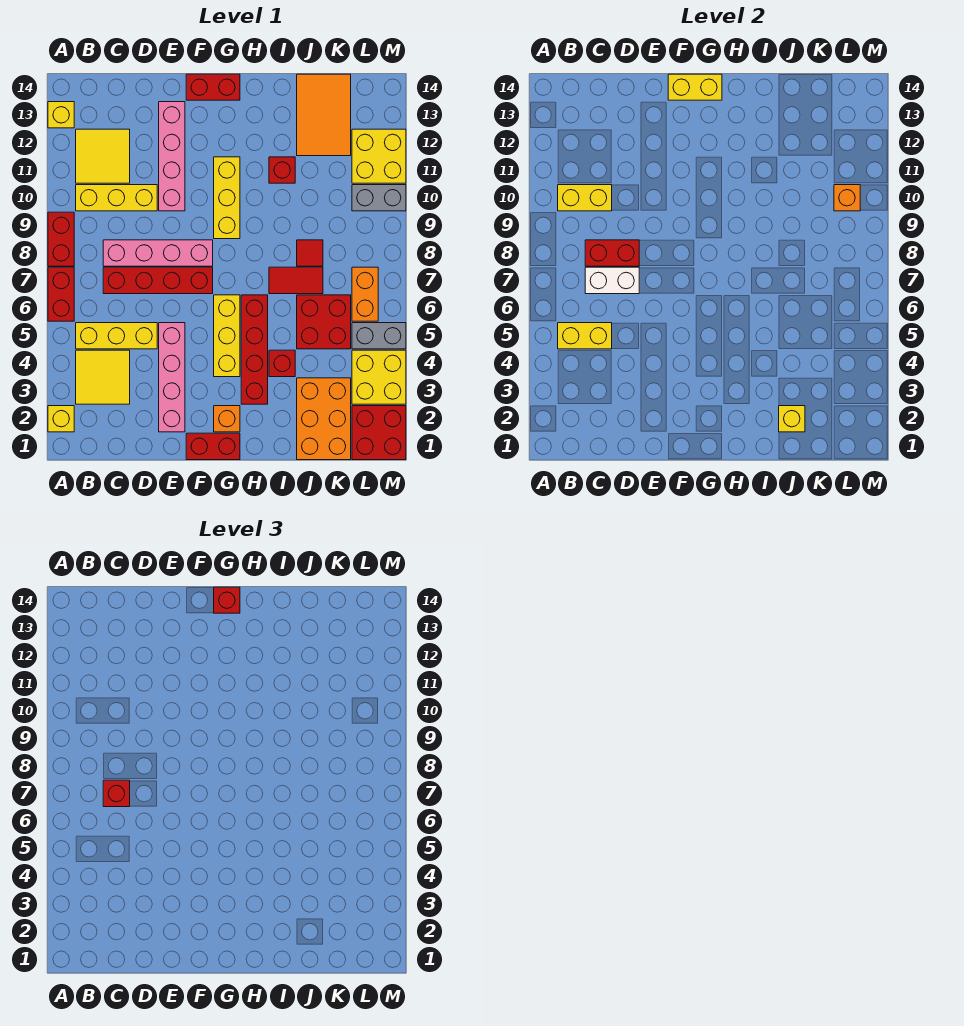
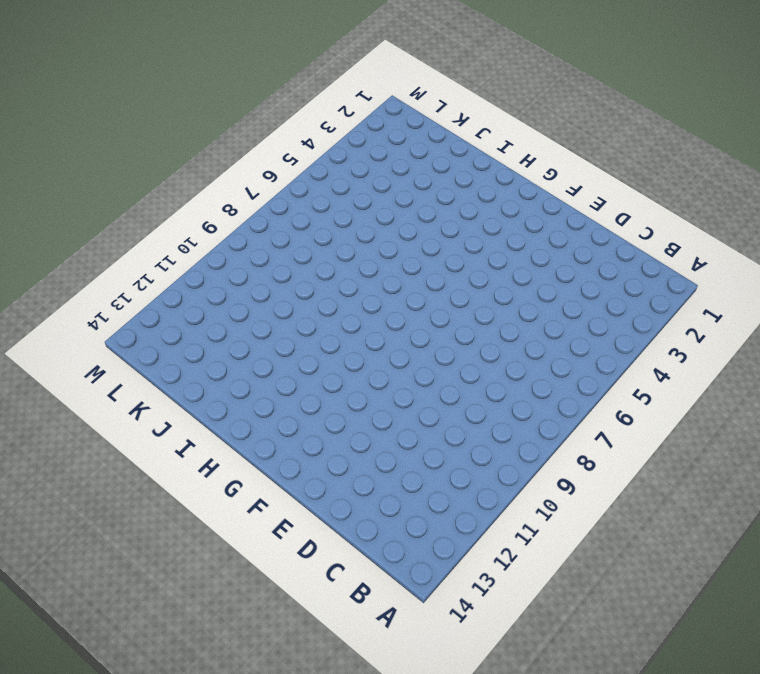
none -> yellow brick A2 level 1
none -> red brick A6:A7 level 1
none -> red brick A8:A9 level 1
none -> yellow brick A13 level 1

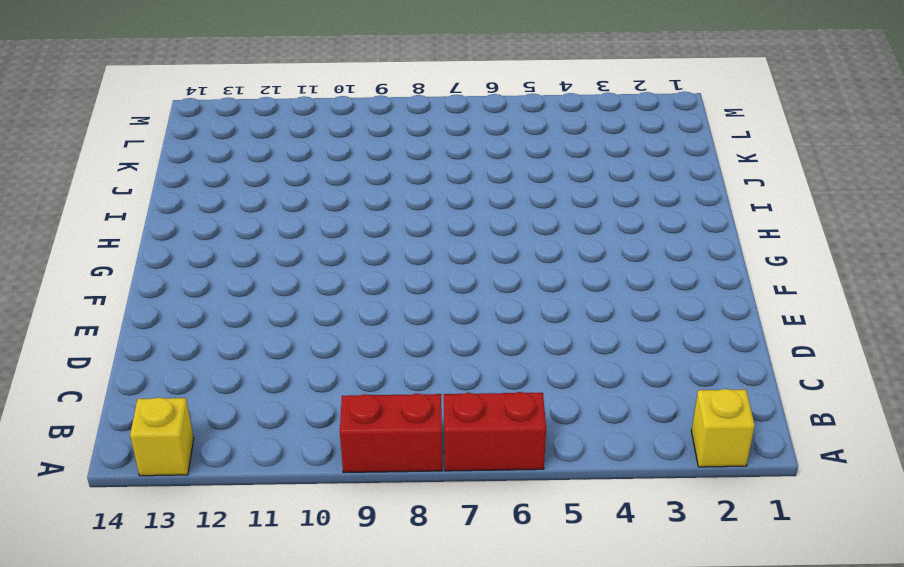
none -> yellow tile B3:C4 level 1
none -> yellow brick B5:D5 level 1
none -> yellow brick B10:D10 level 1
none -> yellow tile B11:C12 level 1

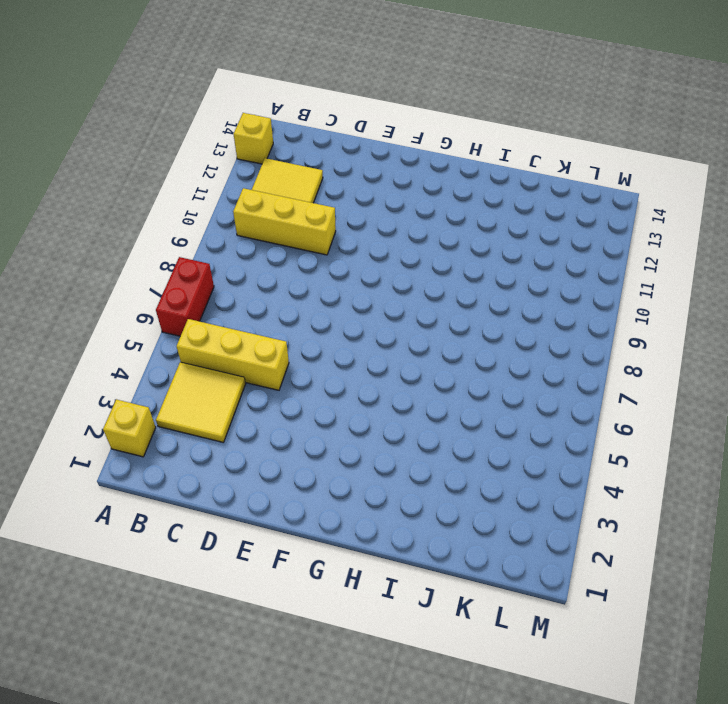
none -> red brick A8:A9 level 1
none -> red brick C7:F7 level 1
none -> pink brick C8:F8 level 1
none -> pink brick E2:E5 level 1

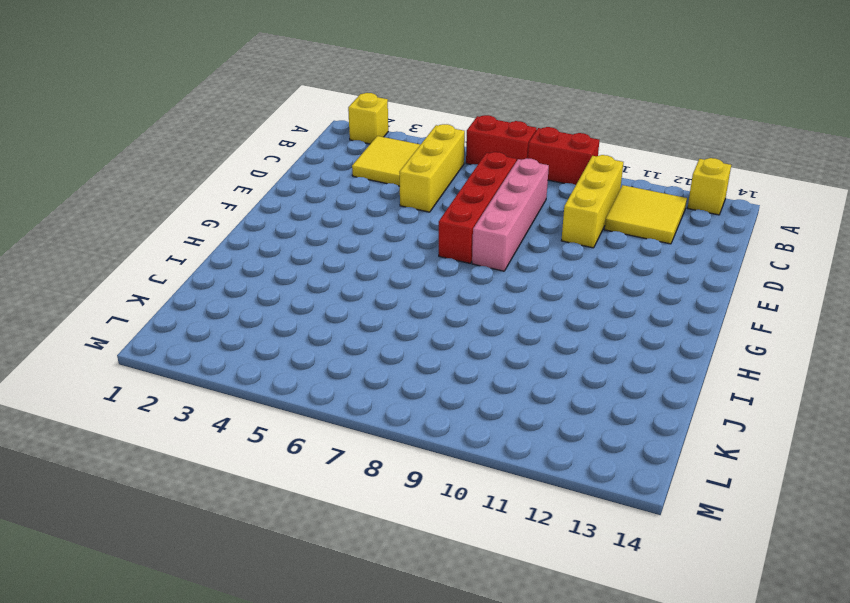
none -> pink brick E2:E5 level 1
none -> pink brick E10:E13 level 1
none -> red brick F1:G1 level 1
none -> red brick F14:G14 level 1

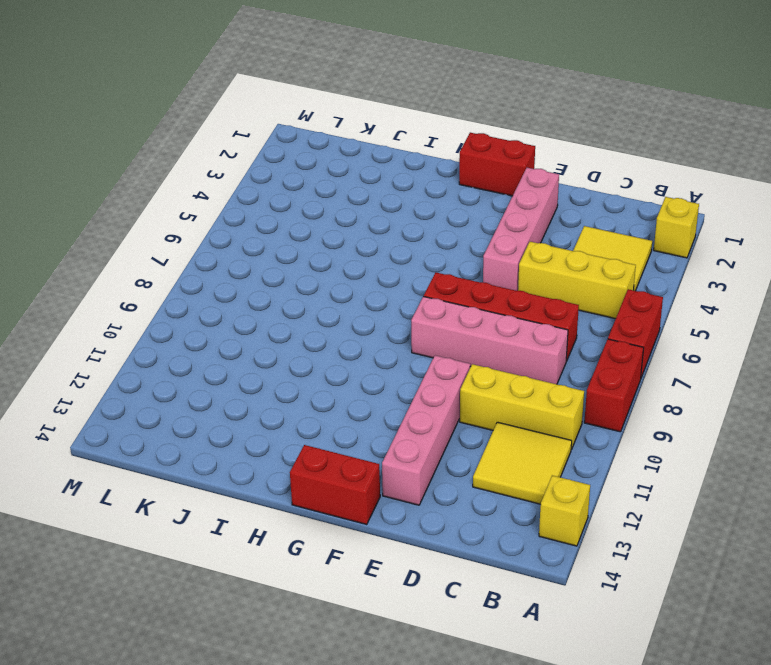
none -> orange brick G2 level 1
none -> yellow brick G4:G6 level 1
none -> yellow brick G9:G11 level 1
none -> red brick H3:H6 level 1

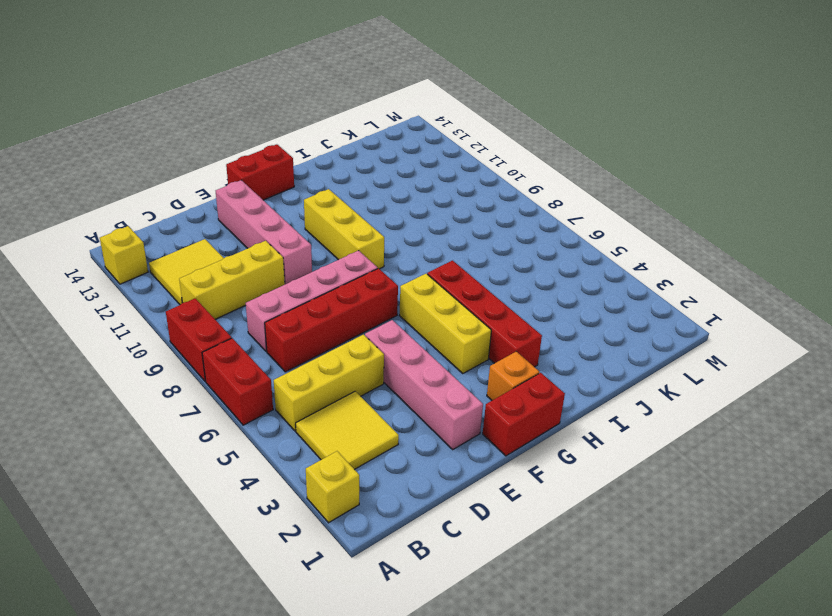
none -> red brick I4 level 1
none -> red tile I7:J7 level 1
none -> red brick I11 level 1
none -> orange brick J1:K3 level 1

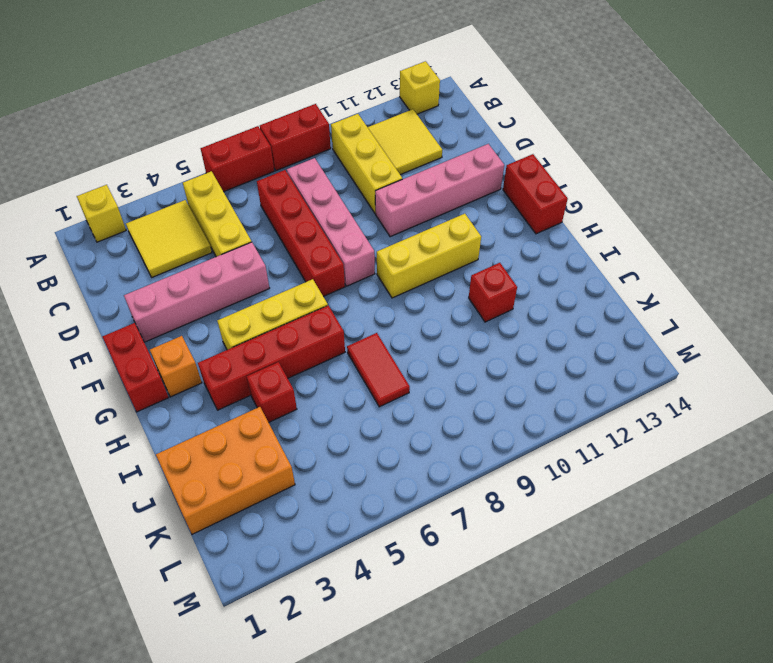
none -> red brick J5:K6 level 1
none -> red tile J8 level 1
none -> orange tile J12:K14 level 1
none -> red brick L1:M2 level 1

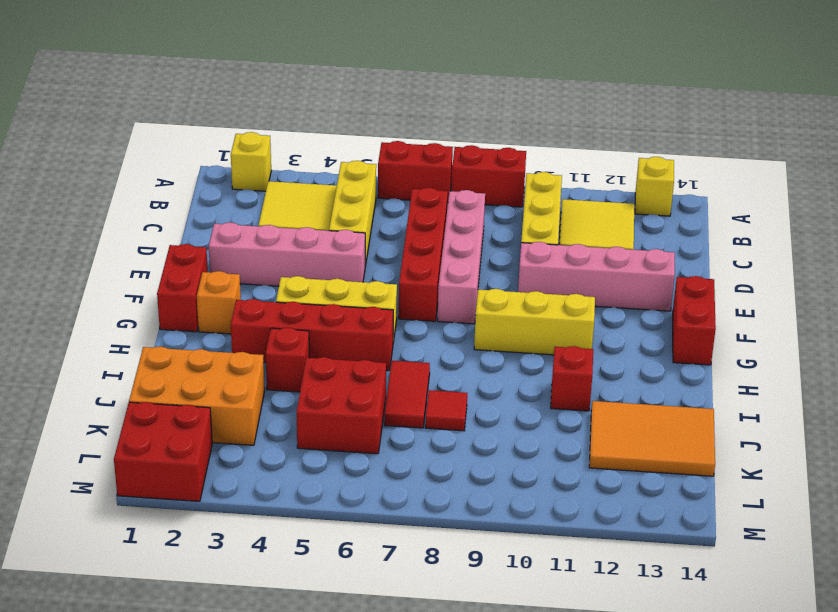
none -> yellow brick L3:M4 level 1
none -> grey brick L5:M5 level 1
none -> orange brick L6:L7 level 1
none -> grey brick L10:M10 level 1

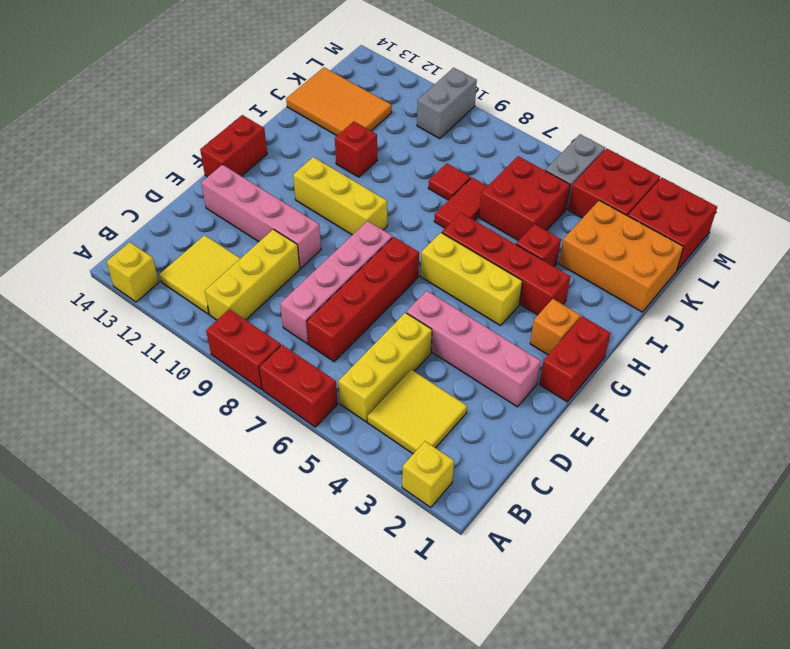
red brick L3:M4 level 1 -> yellow brick L3:M4 level 1
none -> orange brick L6:L7 level 1
none -> yellow brick L11:M12 level 1
none -> yellow brick B5:C5 level 2
none -> yellow brick B10:C10 level 2

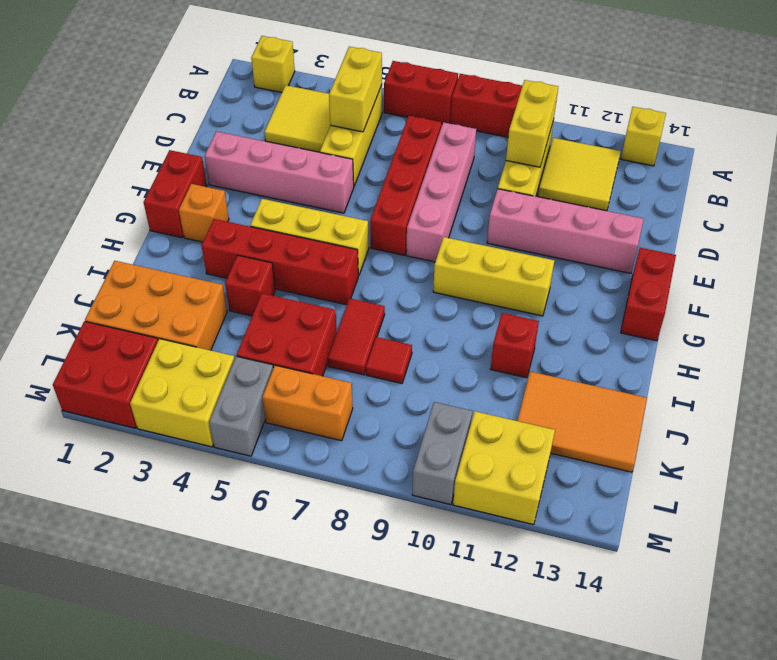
none -> white brick C7:D7 level 2
none -> red brick C8:D8 level 2
none -> yellow brick F14:G14 level 2
none -> yellow brick J2 level 2

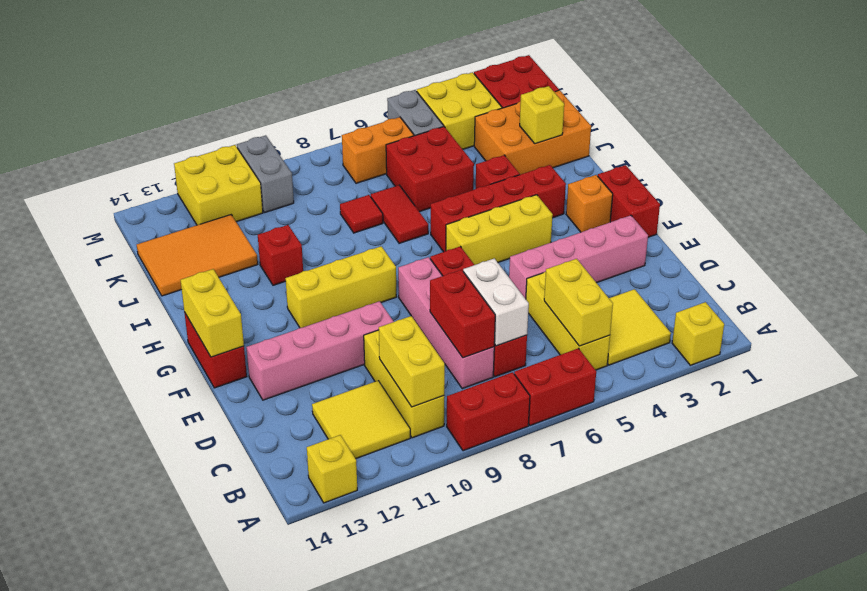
none -> orange brick L10 level 2
none -> red brick C7 level 3
none -> red brick G14 level 3

